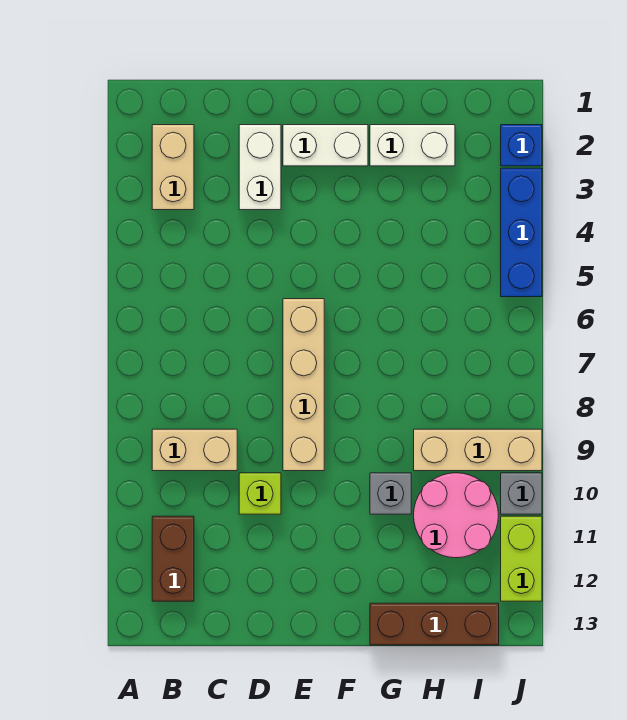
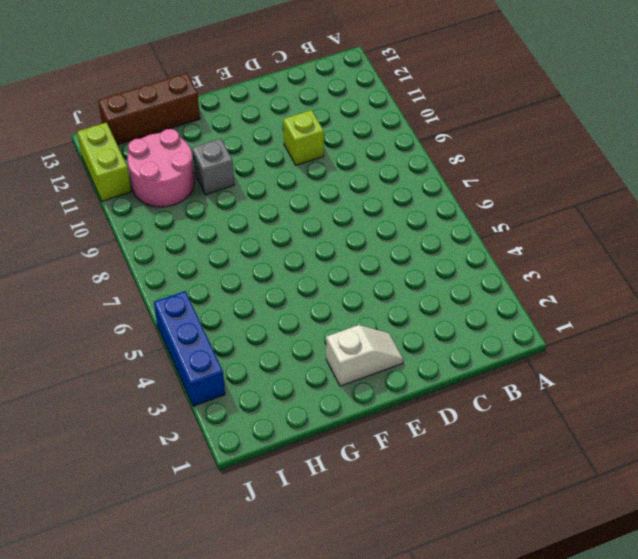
white slope E2:F2 level 1 top F -> white brick E2:F2 level 1
none -> tan brick B2:B3 level 1
none -> tan brick B9:C9 level 1
none -> brown brick B11:B12 level 1

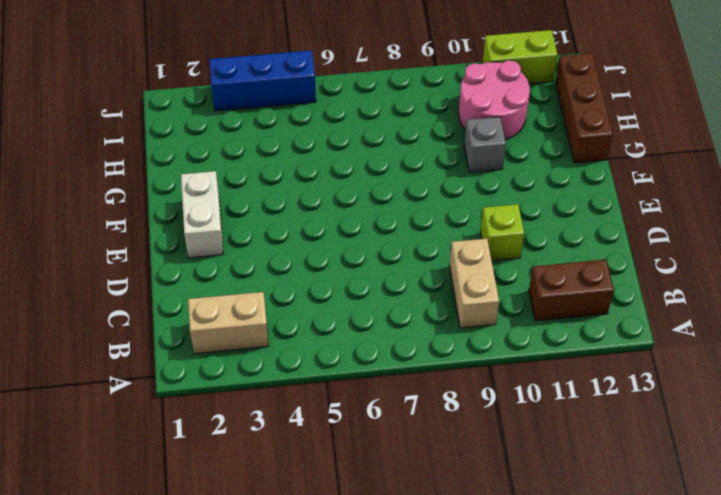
none -> white brick D2:D3 level 1
none -> tan brick E6:E9 level 1
none -> white brick G2:H2 level 1

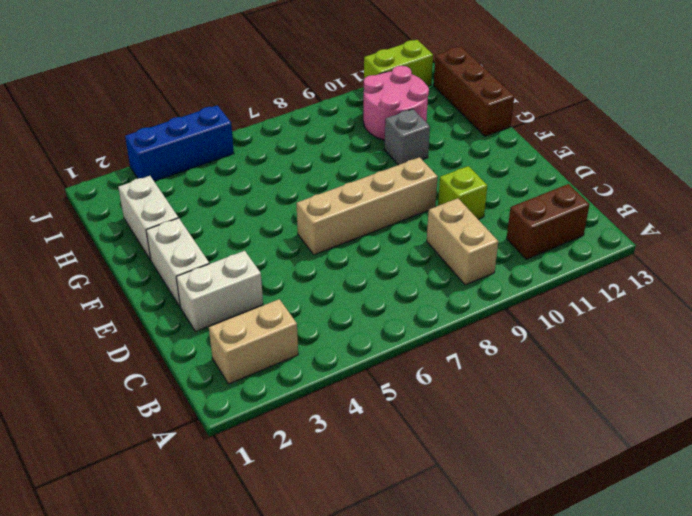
none -> tan brick H9:J9 level 1
none -> blue brick J2 level 1
none -> grey brick J10 level 1

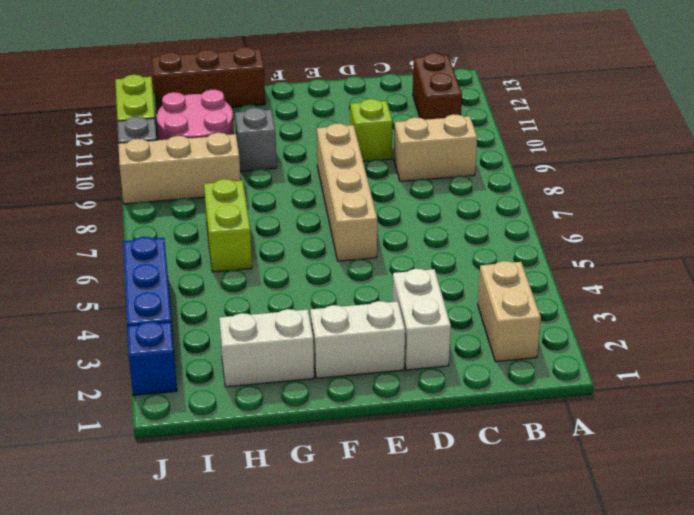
lime brick H6:H7 level 1 -> none

